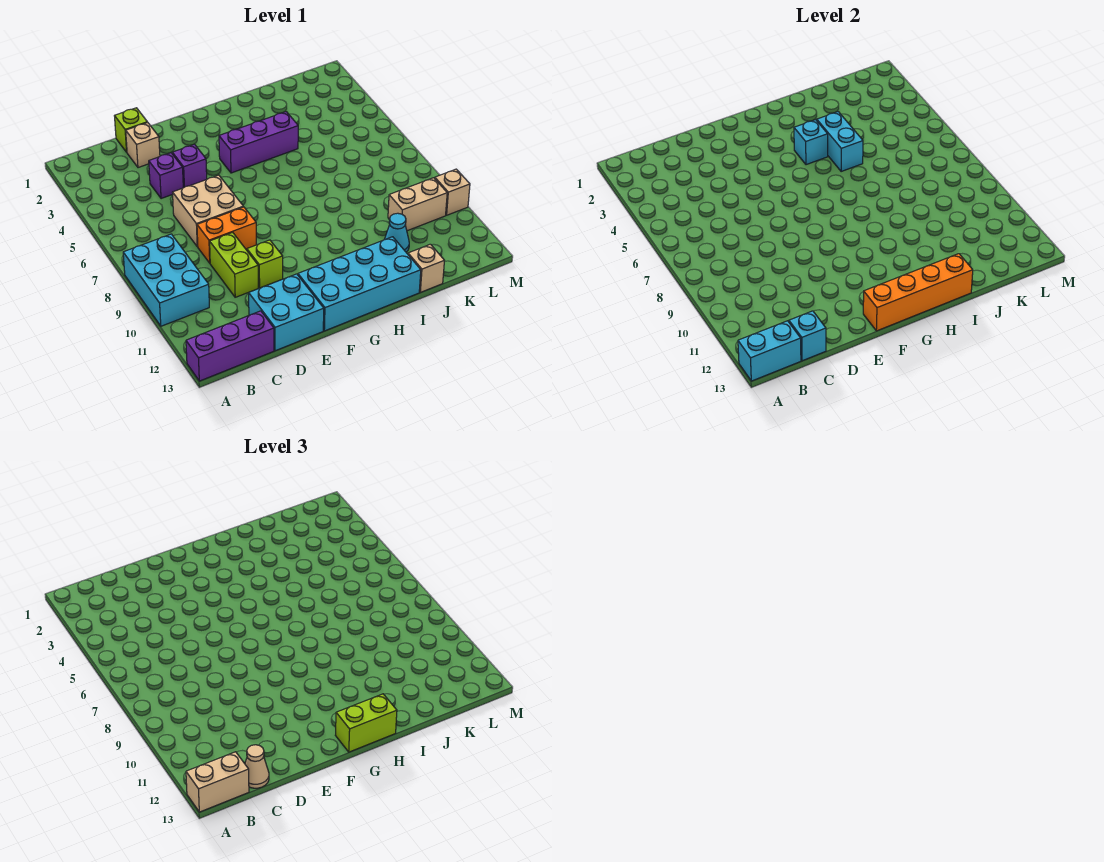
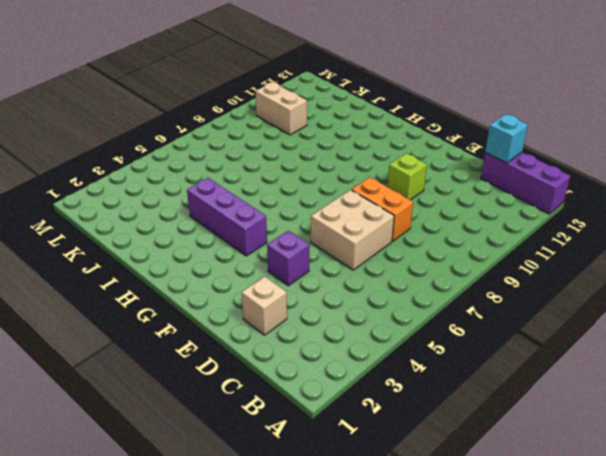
none -> cyan brick A8:B10 level 1
none -> lime brick D1 level 1
none -> purple brick D4 level 1

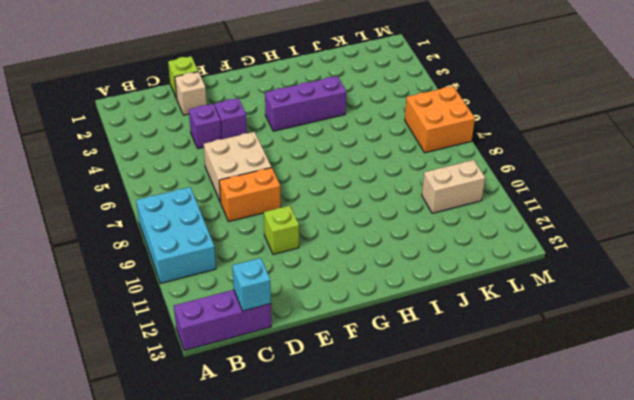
orange brick L6:M7 level 1 -> none
none -> lime brick D9:D10 level 1
none -> cyan brick D12:E13 level 1
none -> cyan brick F12:I13 level 1

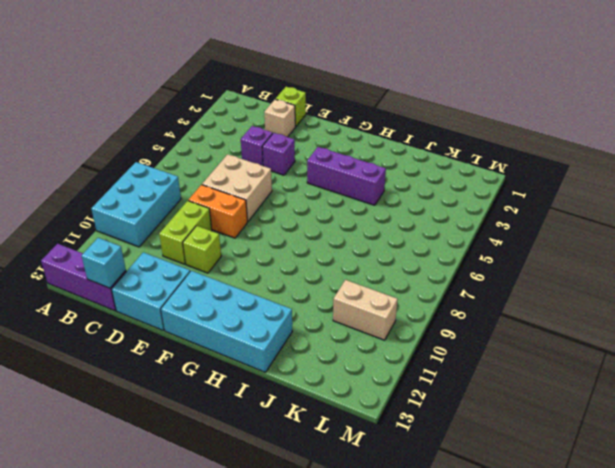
none -> cyan cone J11 level 1
none -> tan brick J13 level 1
none -> tan brick M10 level 1

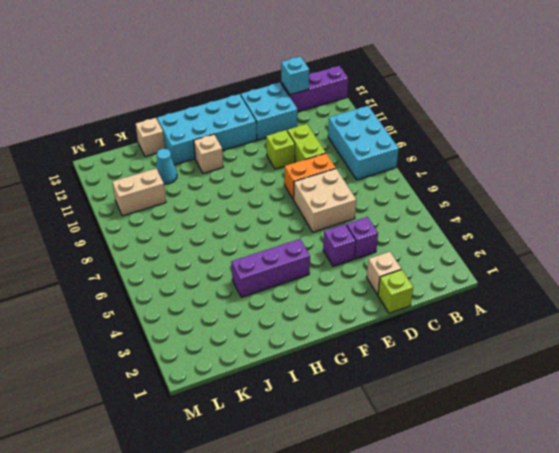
tan brick H11 level 1 -> tan brick M10 level 1
none -> cyan brick A13:B13 level 2
none -> orange brick F13:I13 level 2
none -> cyan brick H4 level 2

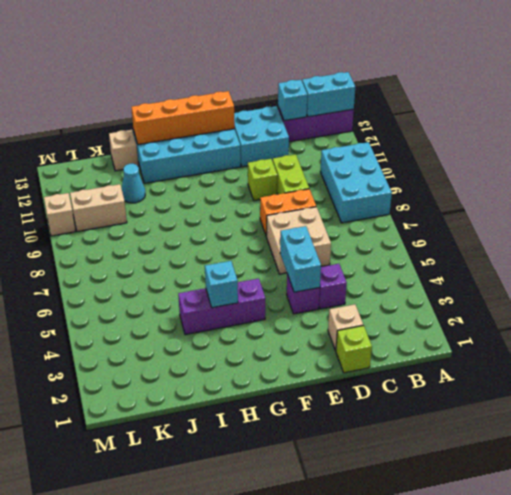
cyan brick E4:E5 level 2 -> cyan brick I4:I5 level 2
none -> tan brick A13:B13 level 3
none -> tan cone C13 level 3
none -> lime brick G13:H13 level 3

